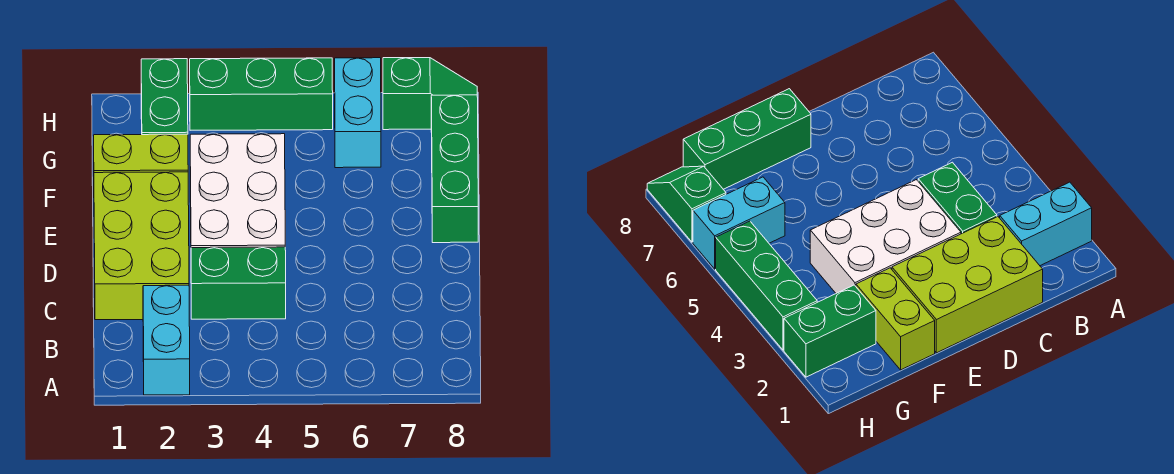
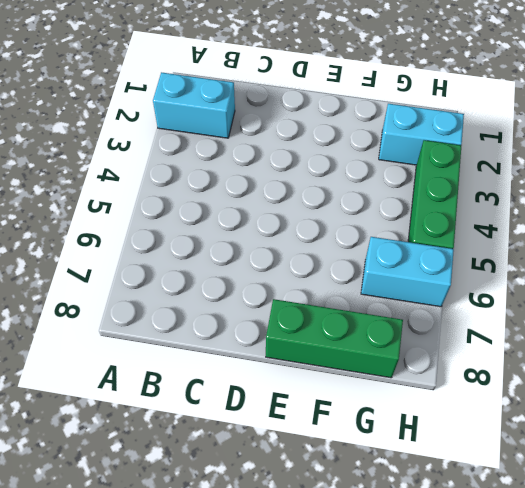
cyan brick G2:H2 level 1 -> green brick G2:H2 level 1
none -> lime brick C1:E2 level 1
none -> green brick C3:C4 level 1

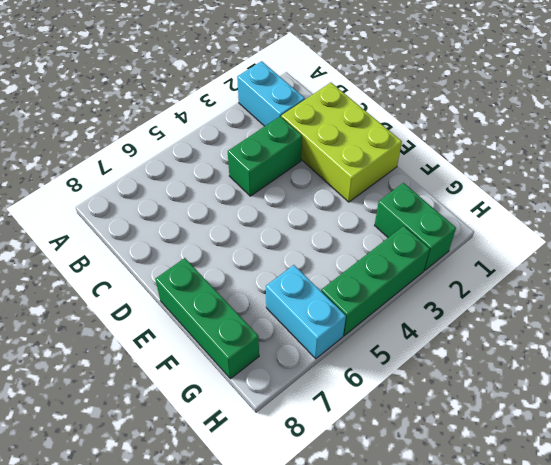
none -> white brick D3:F4 level 1
none -> lime brick F1:F2 level 1

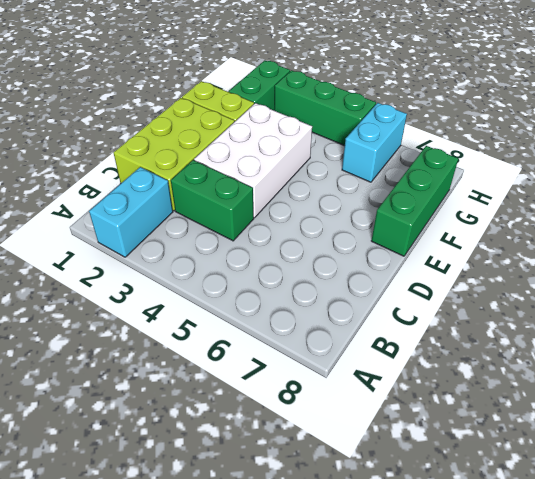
none -> green slope H7:H8 level 1 top 7

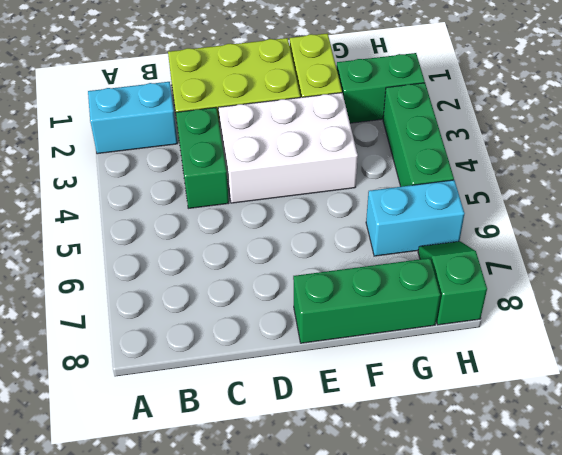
green slope H7:H8 level 1 top 8 -> green slope H7:H8 level 1 top 7

